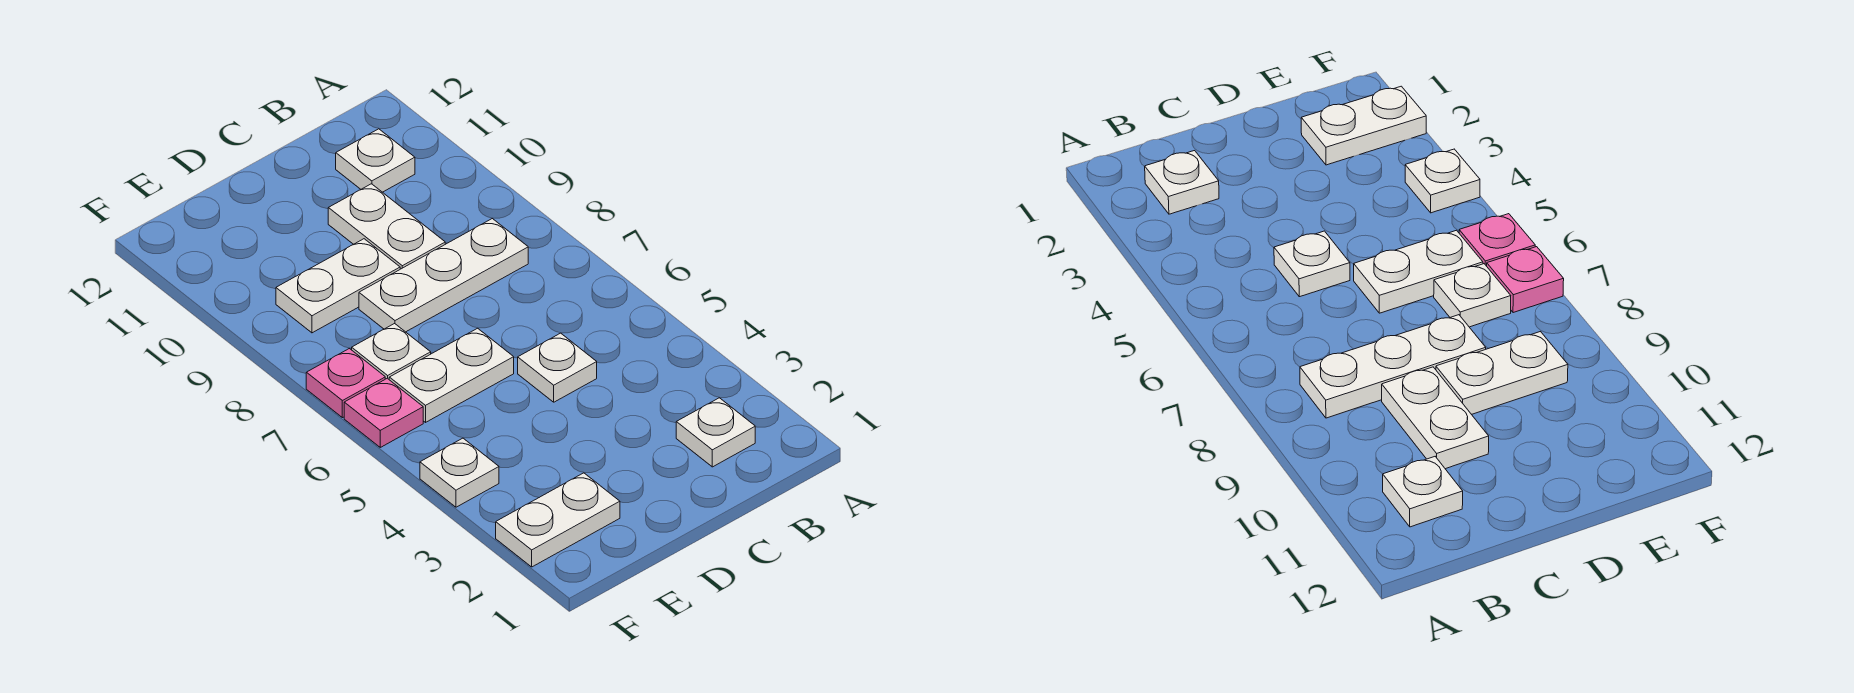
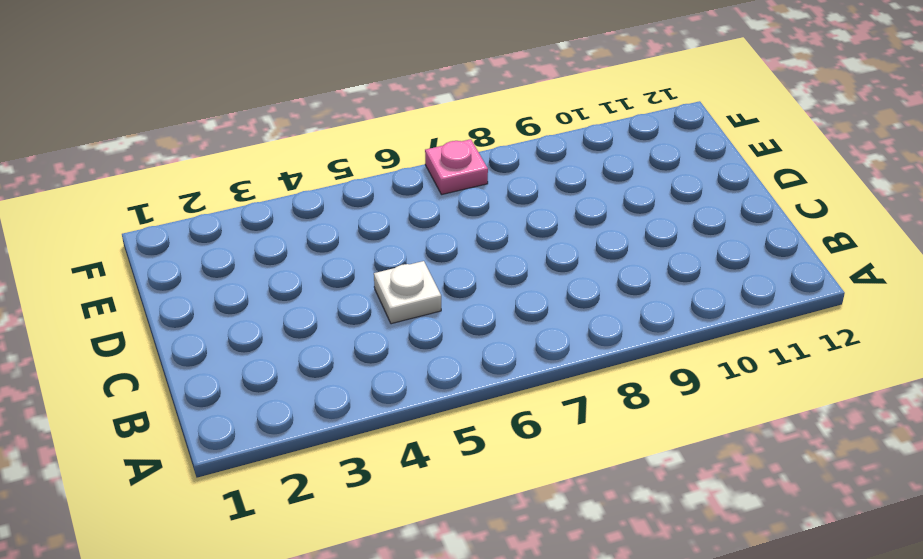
none -> white plate B2 level 1
none -> white plate B8:D8 level 1
none -> white plate B11 level 1

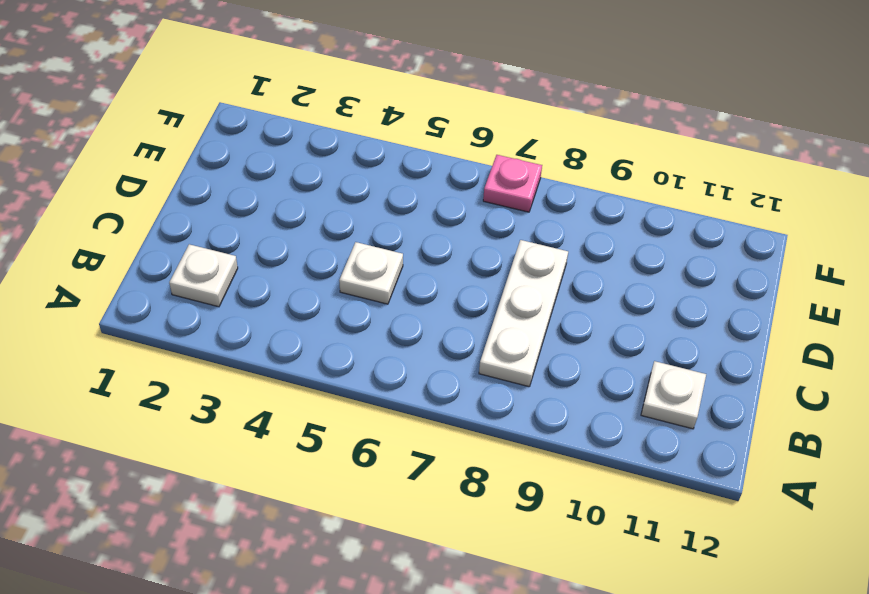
none -> white plate C9:C10 level 1
none -> white plate D6:E6 level 1
none -> white plate D9:E9 level 1

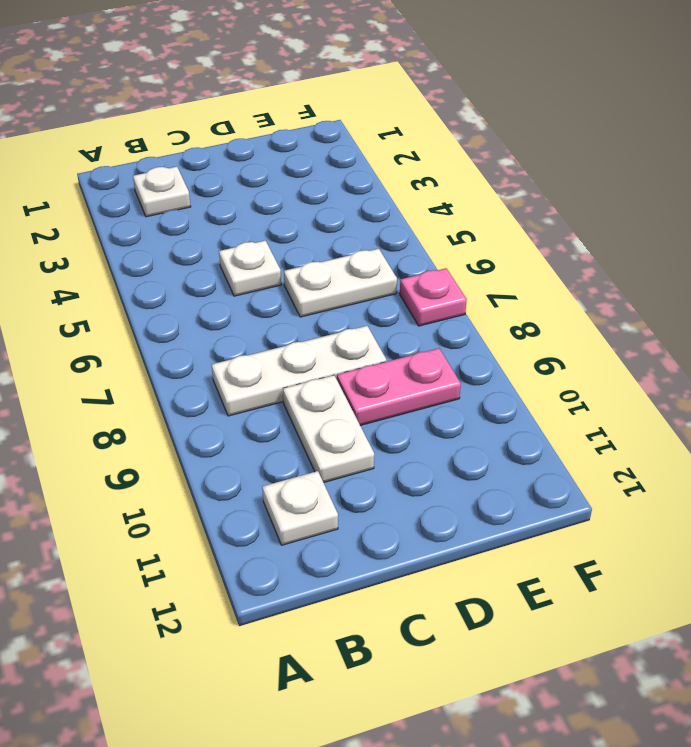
pink plate D9:E9 level 1 -> white plate D9:E9 level 1
none -> white plate E2:F2 level 1
none -> white plate E7 level 1
none -> white plate F4 level 1

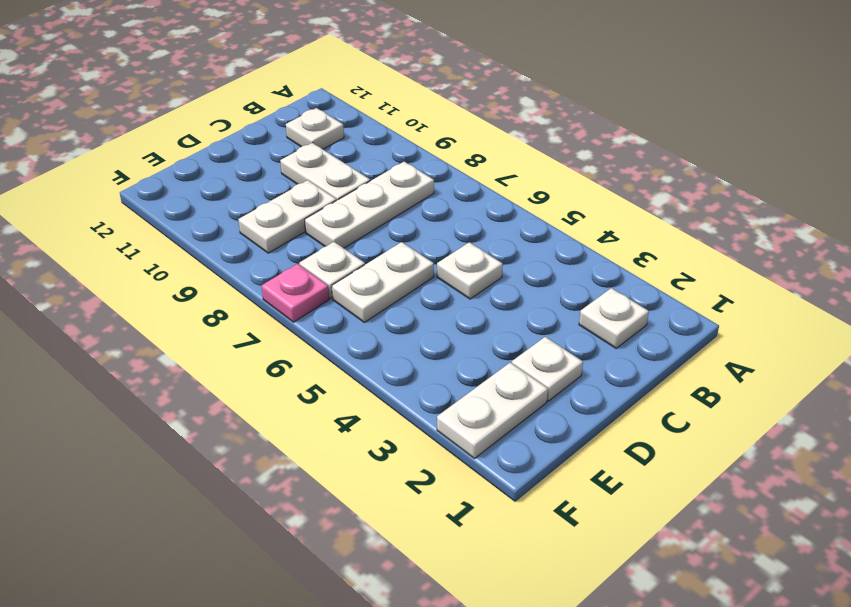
white plate D2 level 1 -> white plate F4 level 1
none -> pink plate F6 level 1

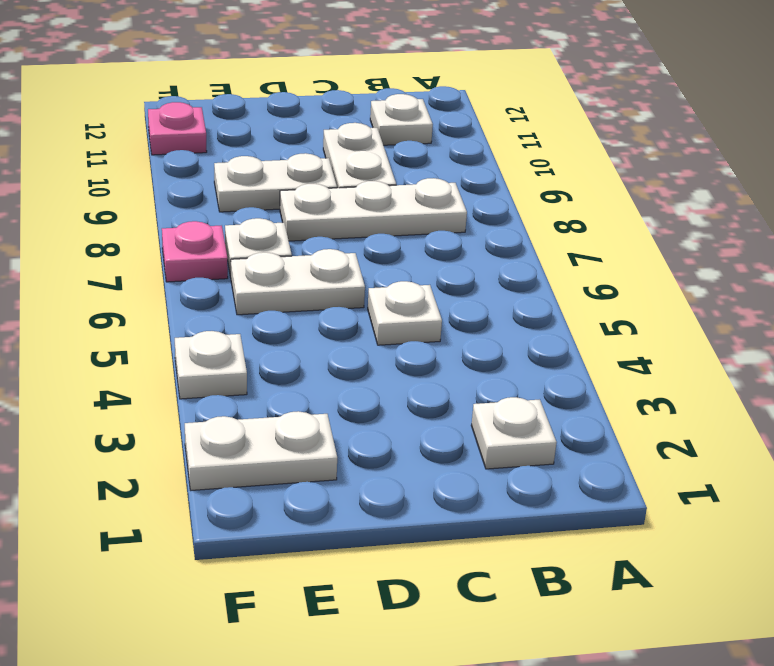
pink plate F11 level 1 -> pink plate F6 level 1

